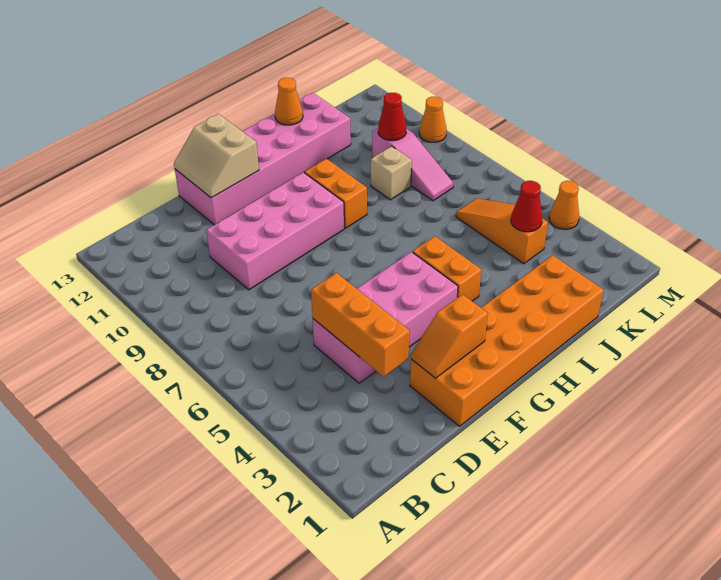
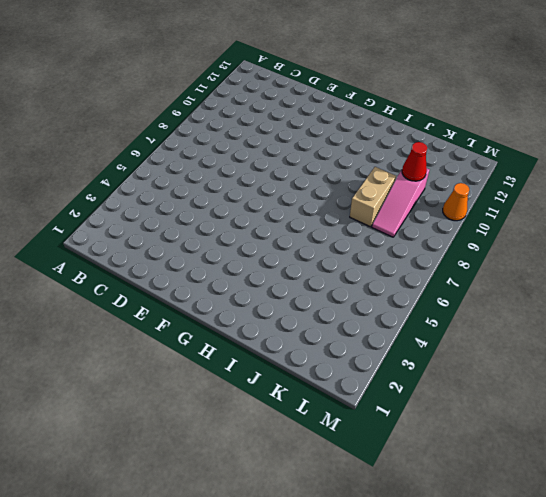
tan brick J8:J9 level 1 -> tan brick J9 level 1
none -> pink brick D4:G5 level 1
none -> pink brick D9:G10 level 1
none -> orange brick E1:J2 level 1

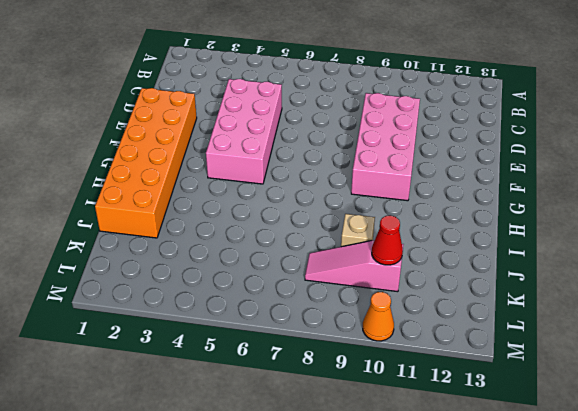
none -> pink brick E12:J13 level 1
none -> orange brick H4:H5 level 1
none -> orange brick H9:H10 level 1

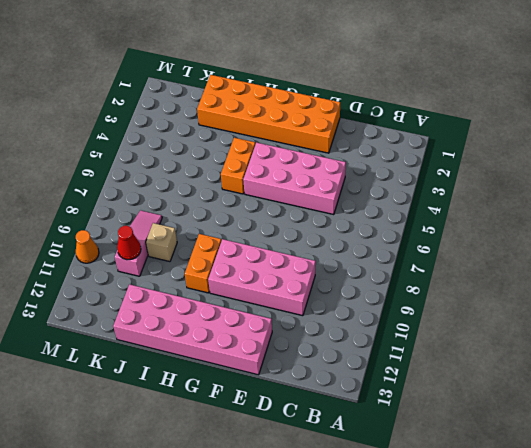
none -> orange slope K4:K6 level 1 top 4
none -> orange cone M4 level 1
none -> orange brick D3:D5 level 2

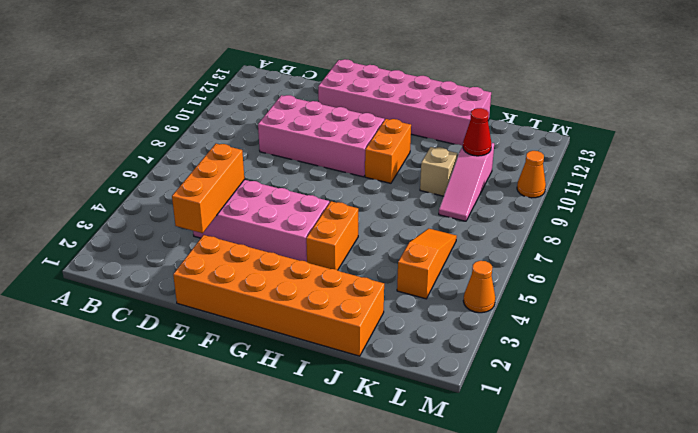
none -> orange slope E2:F2 level 2 top F
none -> tan slope E12:F13 level 2 top F
none -> orange cone I13 level 2

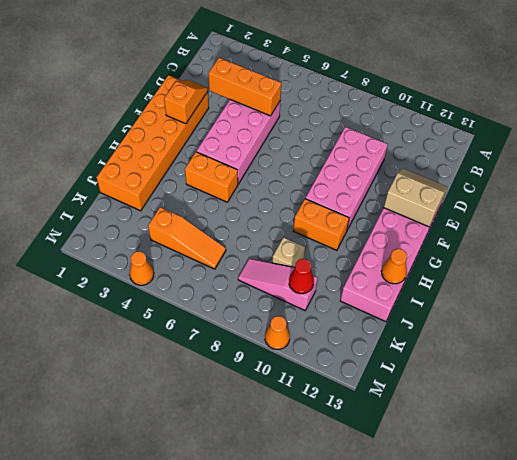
none -> red cone K4 level 2

